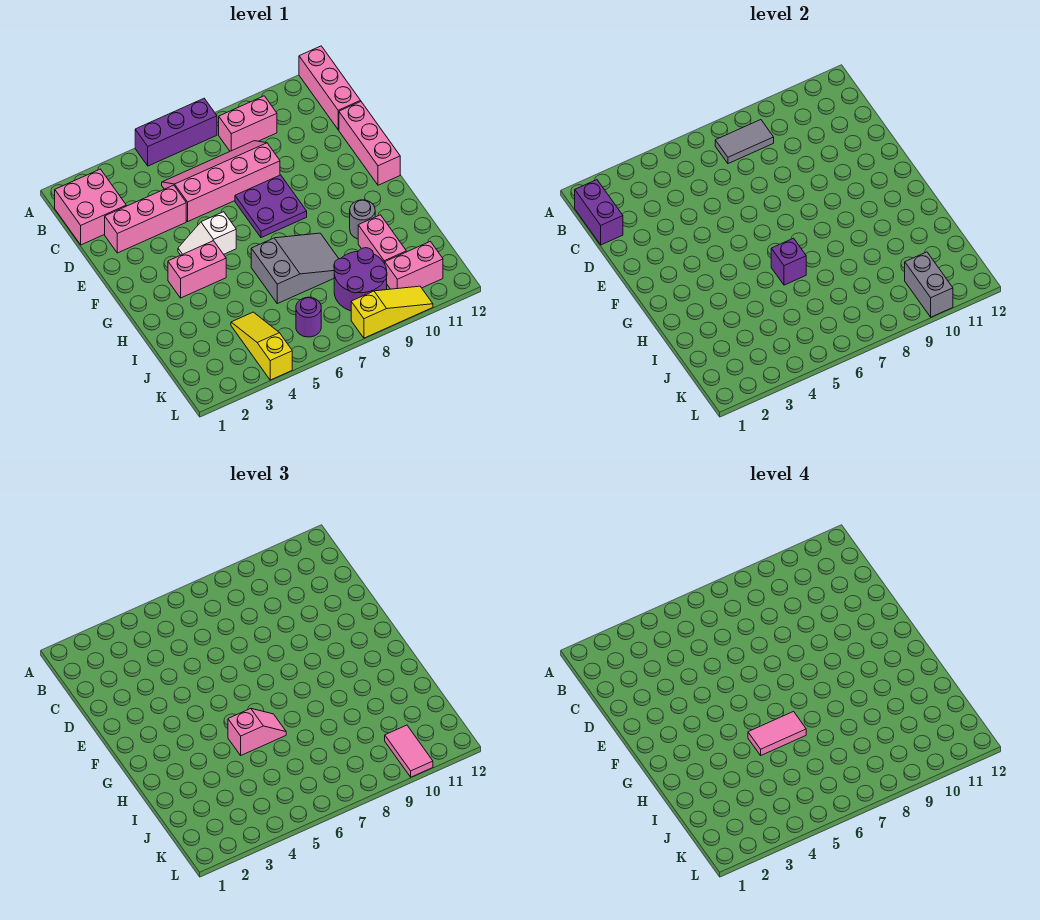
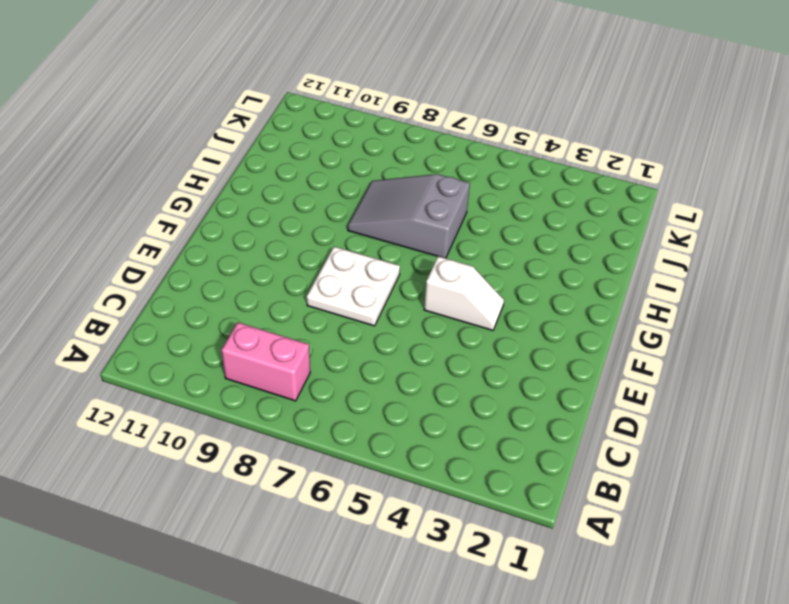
white plate E7:F8 level 1 -> purple plate E7:F8 level 1
none -> purple brick A5:A7 level 1
none -> pink brick A12:C12 level 1
none -> pink brick B1:C2 level 1

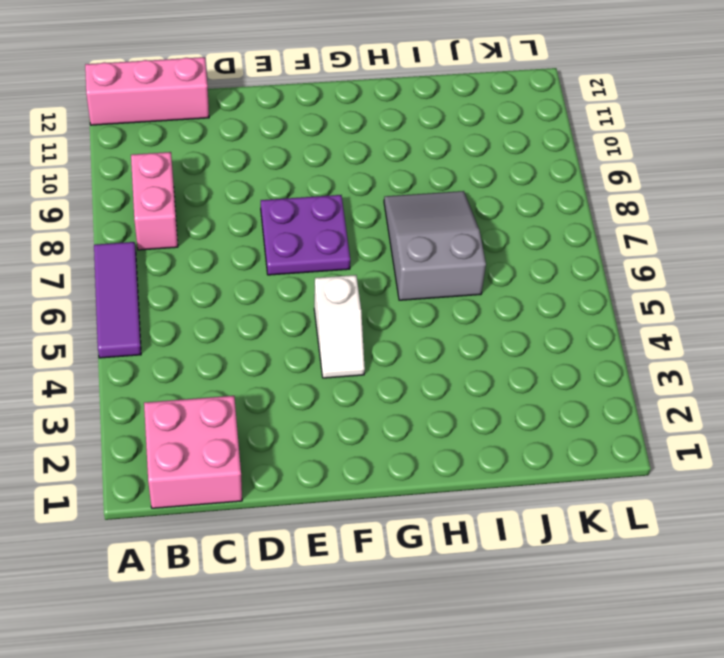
purple tile A5:A7 level 1 -> purple brick A5:A7 level 1
none -> pink slope C5:D8 level 1 top D
none -> pink brick D2:D4 level 1
none -> pink brick D12:F12 level 1

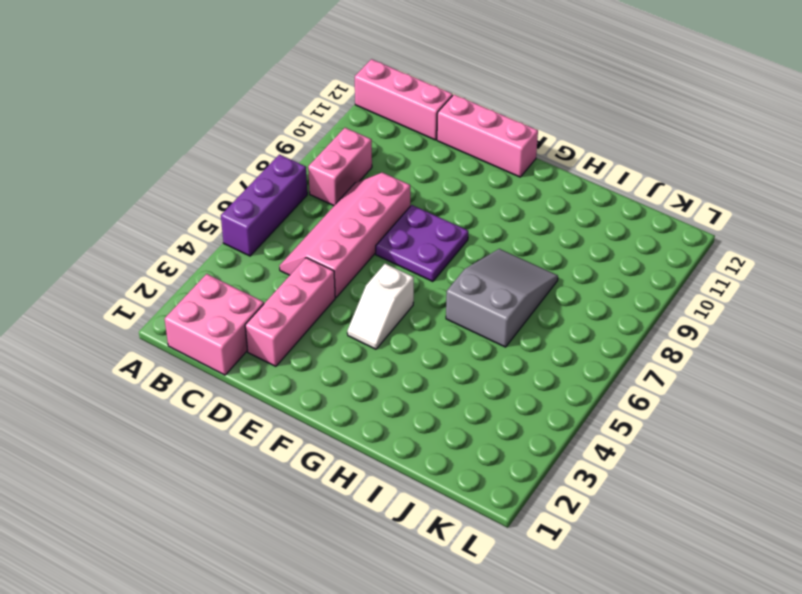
none -> pink brick G3:G4 level 1
none -> grey round brick H10 level 1
none -> pink brick I10:J10 level 1

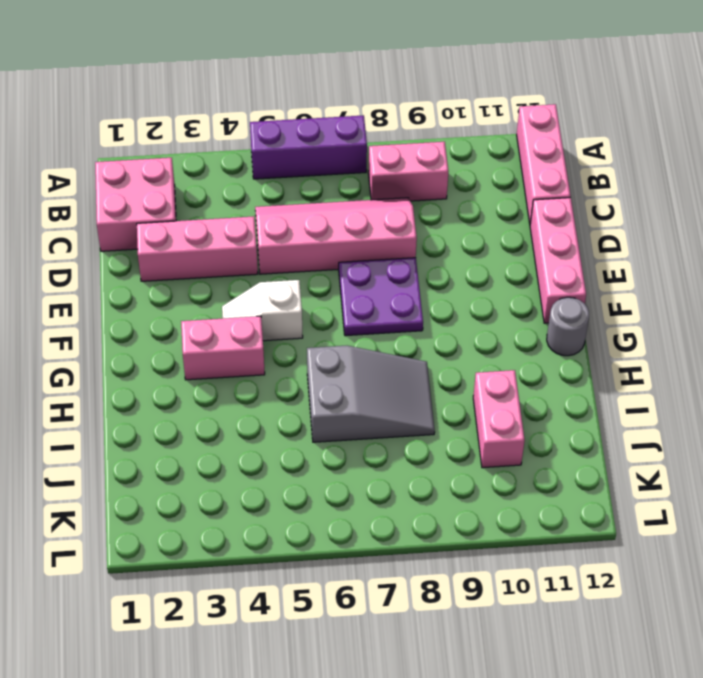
grey round brick G12 level 1 -> grey round brick H10 level 1
none -> yellow slope J4:L4 level 1 top L
none -> purple round brick J8:K9 level 1
none -> purple round brick K6 level 1

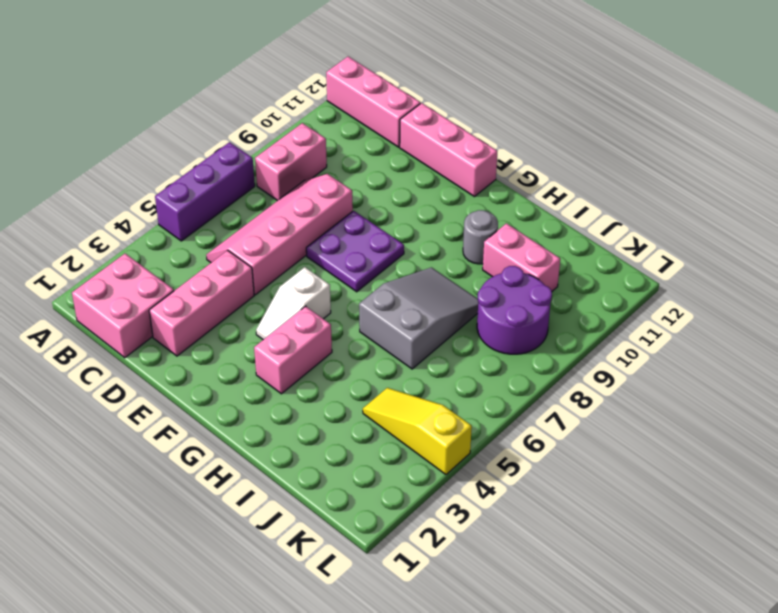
none -> purple round brick K6 level 1
none -> pink brick K10:K11 level 1
none -> yellow slope L8:L10 level 1 top 8

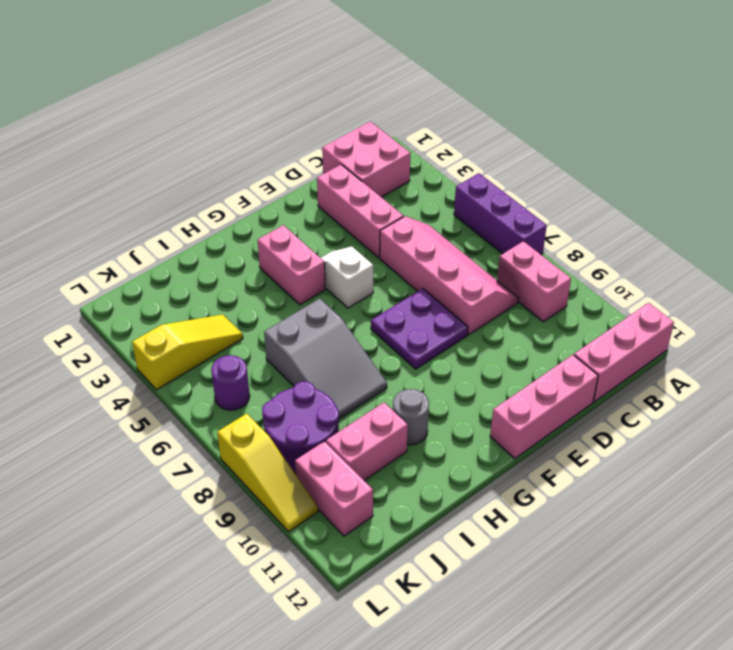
none -> purple brick B1:C1 level 2
none -> grey tile B7:B8 level 2
none -> purple brick H6 level 2

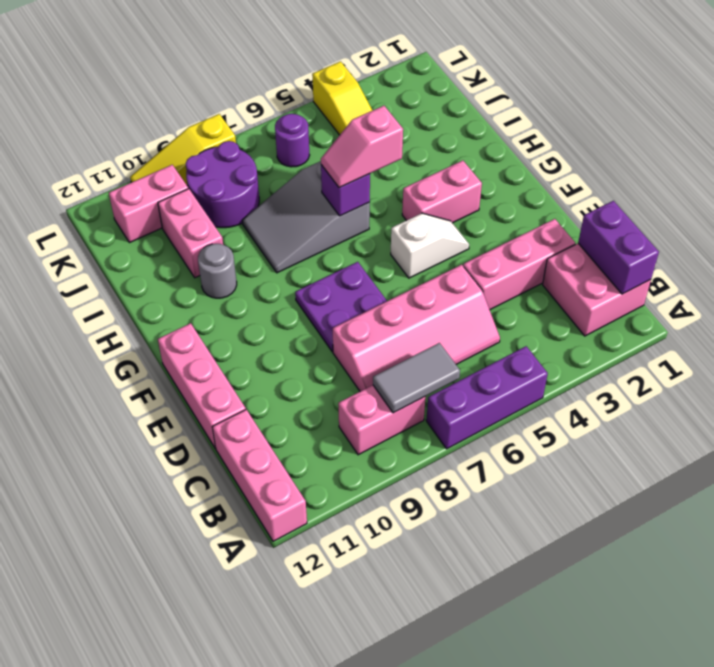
none -> grey brick K10:L10 level 2
none -> pink tile K10:L10 level 3
none -> pink tile H5:H6 level 4

